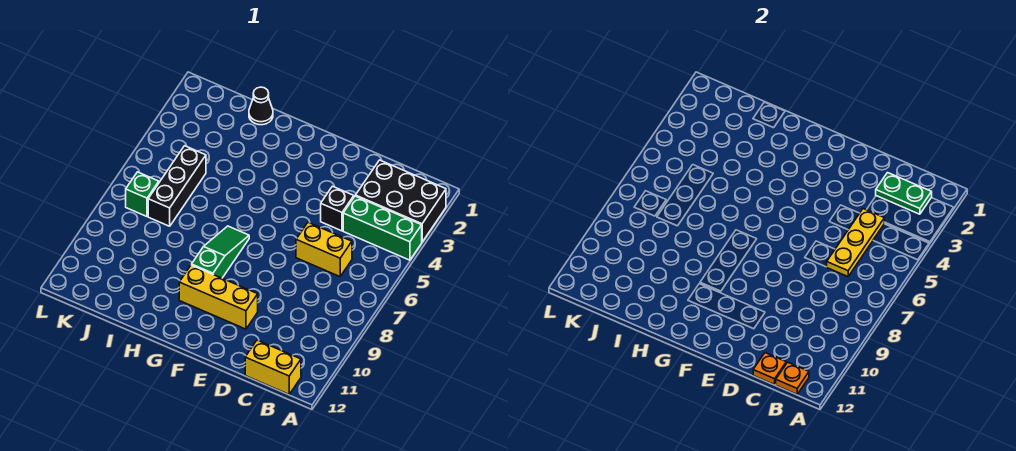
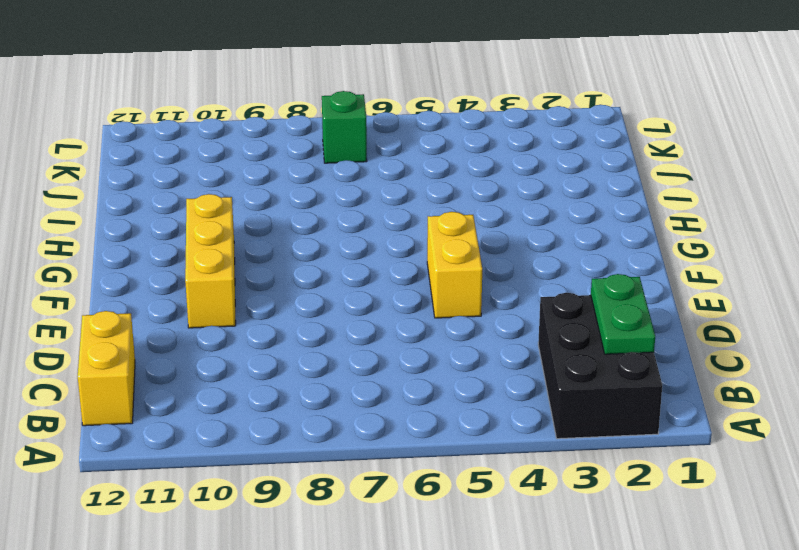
yellow brick E5:F5 level 1 -> yellow brick C6:D6 level 1
none -> green brick A4:C4 level 1
none -> black brick D4 level 1
none -> green slope G7:G9 level 1 top 9

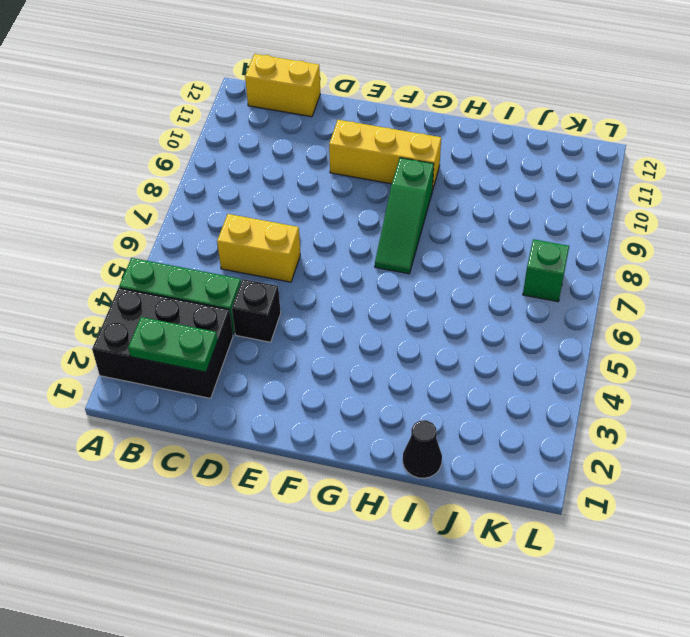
none -> black brick J5:J7 level 1
none -> orange plate B12 level 2
none -> yellow plate C4:C6 level 2

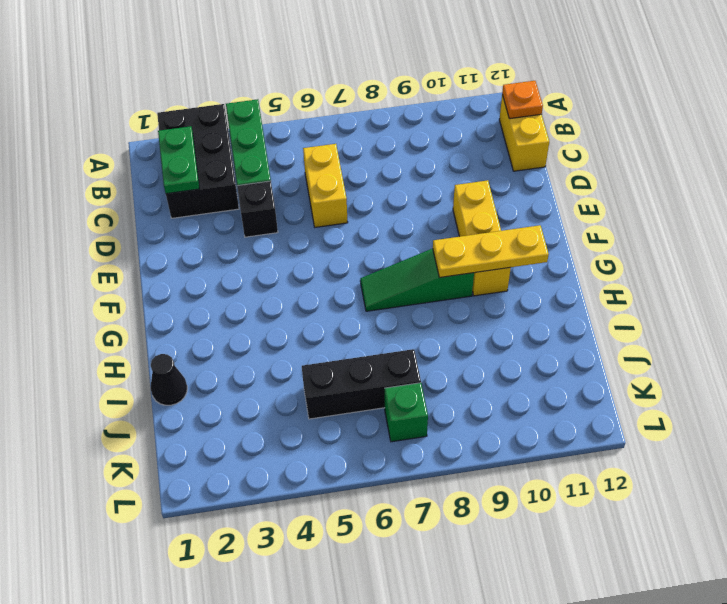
yellow plate G9:G11 level 2 -> yellow plate C4:C6 level 2
none -> orange plate C12 level 2

